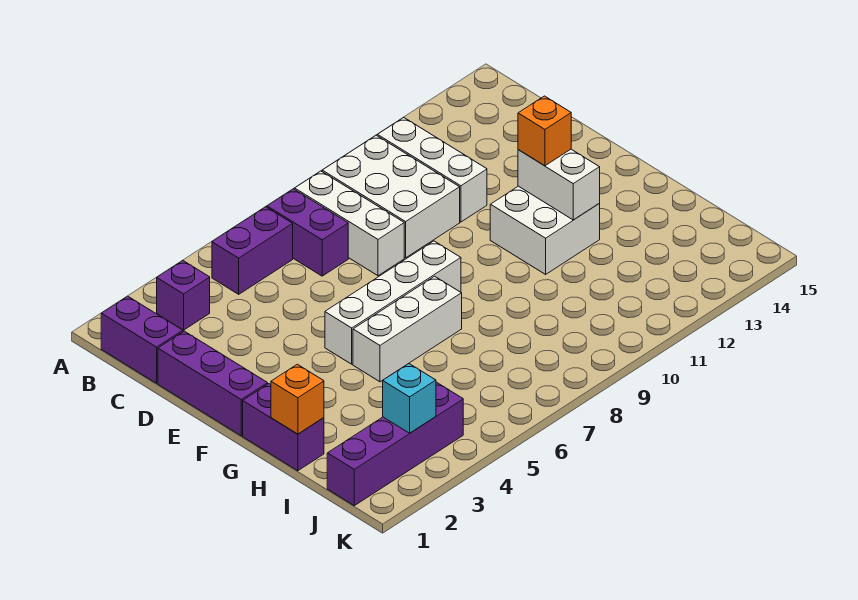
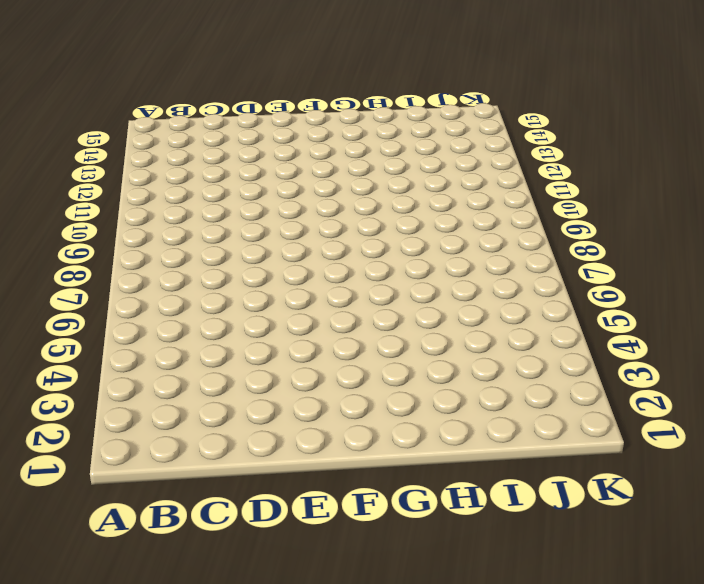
none -> purple brick B1:C1 level 1
none -> purple brick B3 level 1
none -> purple brick B5:B6 level 1

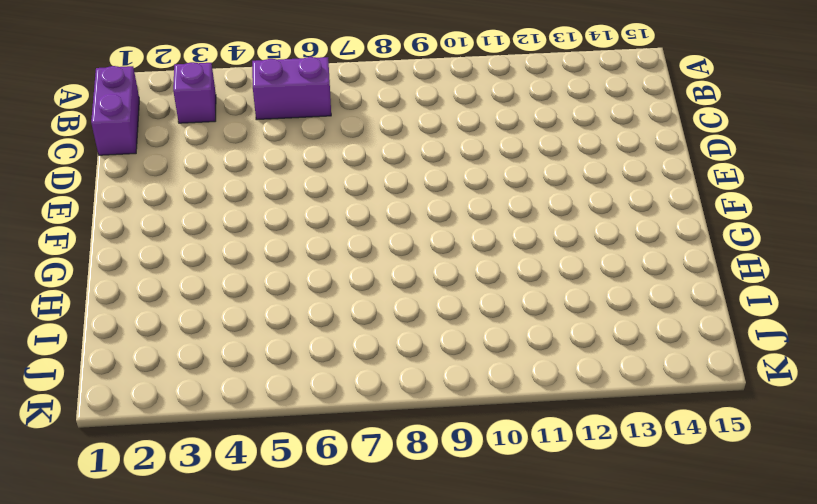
none -> purple brick B7:C7 level 1
none -> white brick B8:D8 level 1
none -> white brick B9:D10 level 1

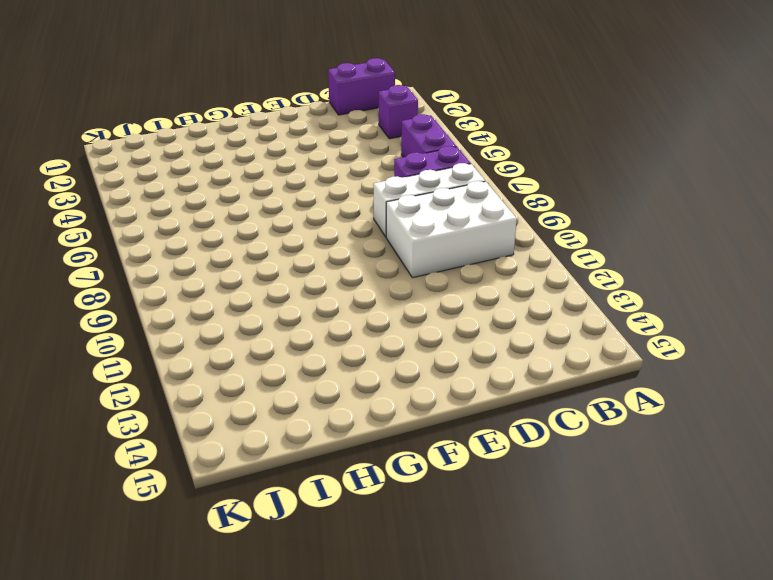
none -> white brick B11:D11 level 1
none -> purple brick D1:F1 level 1
none -> white brick F5:F8 level 1

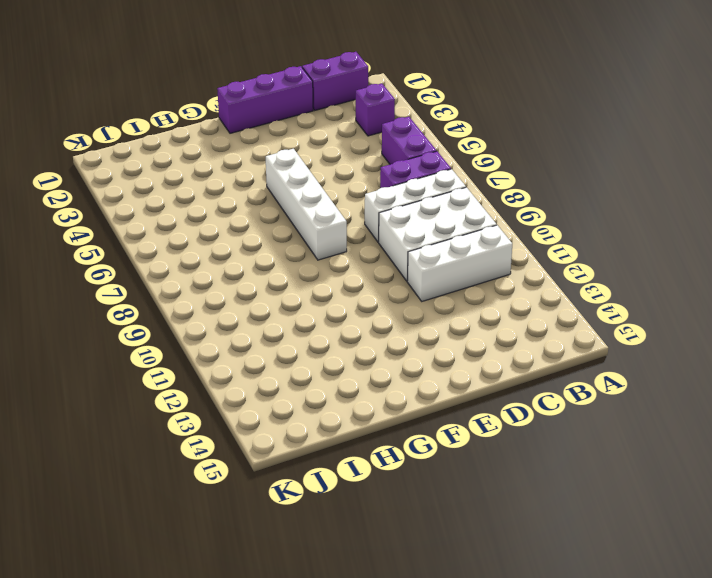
none -> white brick F11:G12 level 1
none -> purple brick G1:H1 level 1
none -> white brick G5:G7 level 1

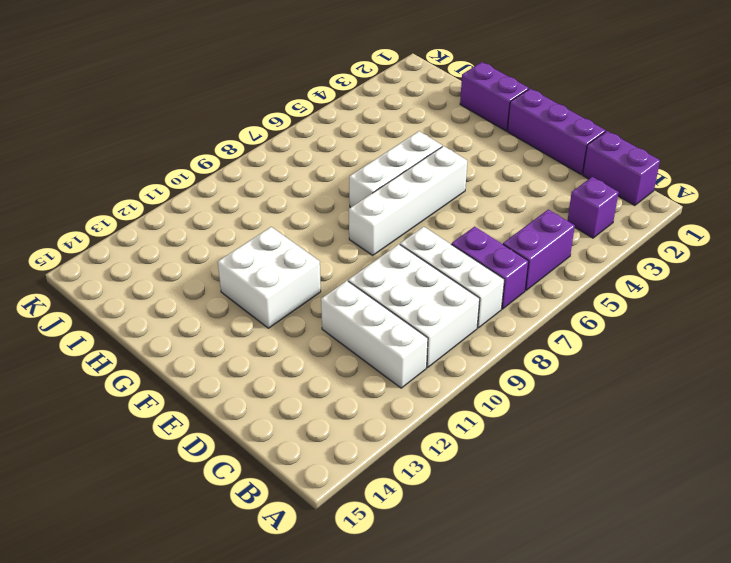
none -> purple brick J1:J4 level 1
none -> white brick F12:G12 level 2
none -> orange brick H1 level 2

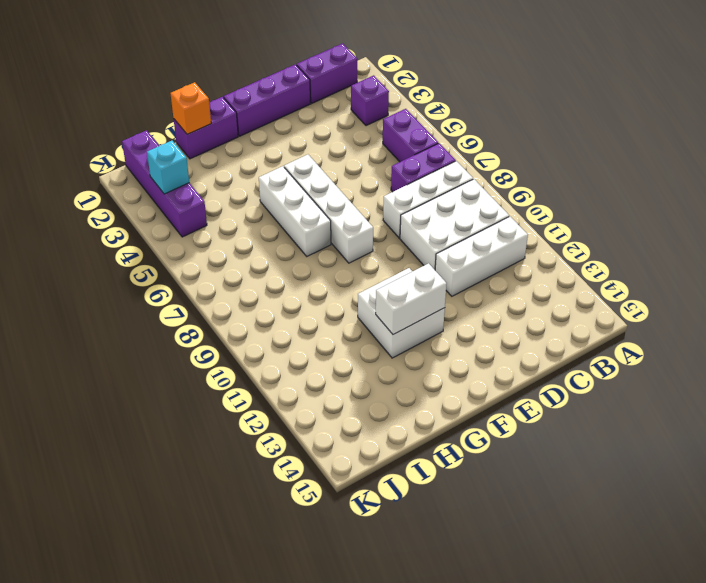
none -> orange brick F12 level 3

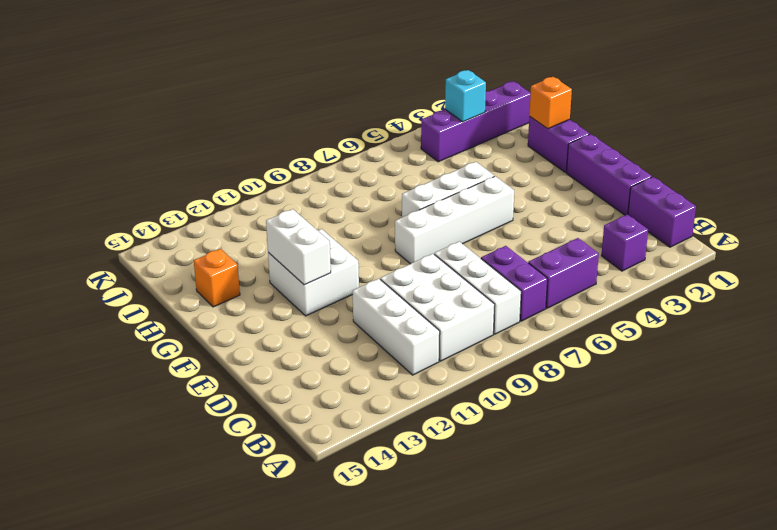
orange brick H14 level 1 -> orange brick F12 level 3

